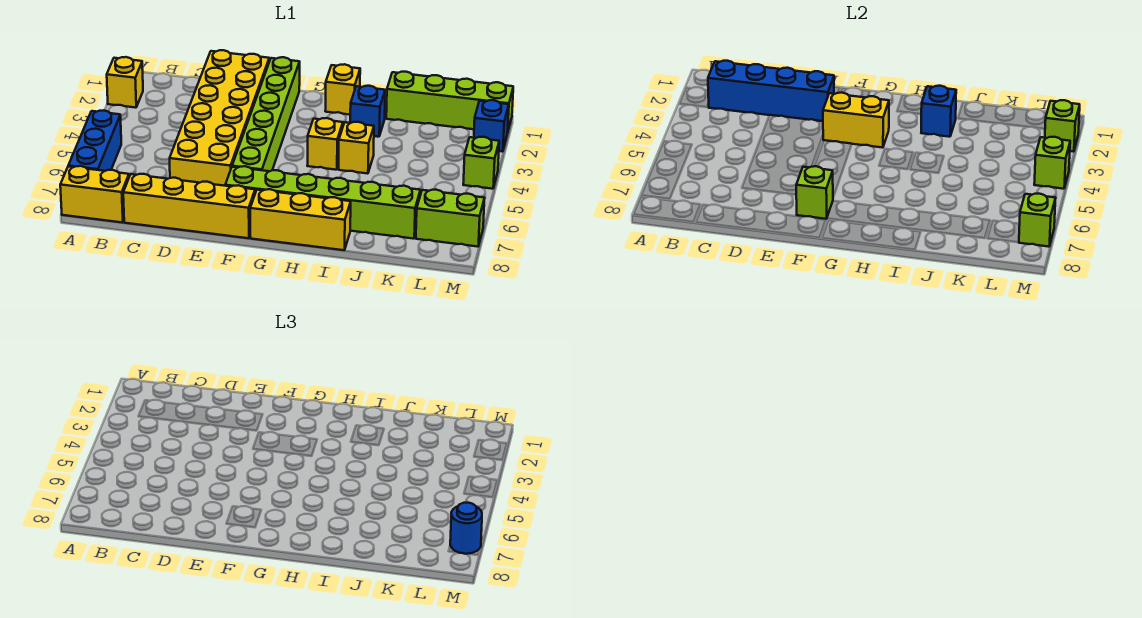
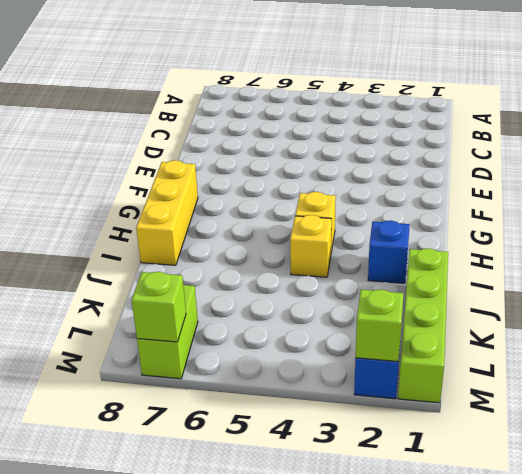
none -> yellow brick A2 level 1
none -> blue brick A5:A7 level 1
none -> yellow brick A8:B8 level 1

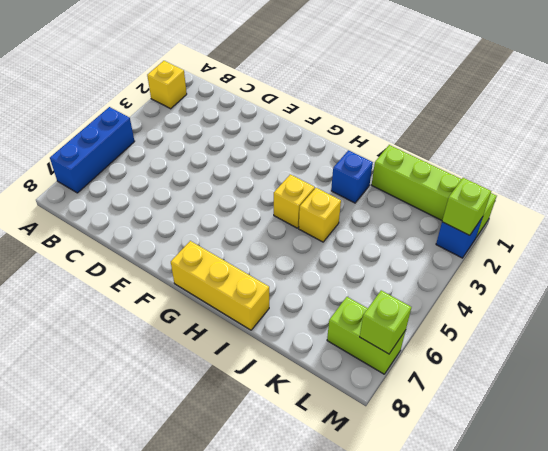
none -> yellow brick A8:B8 level 1
none -> yellow brick C8:F8 level 1
none -> yellow brick D1:E6 level 1

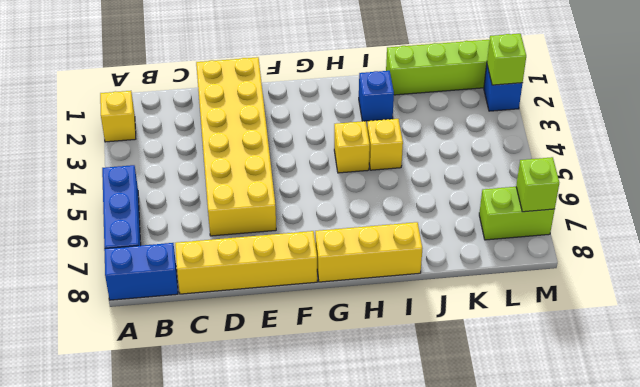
blue brick A8:B8 level 1 -> yellow brick A8:B8 level 1
none -> lime brick F1:F6 level 1
none -> lime brick F7:K7 level 1
none -> yellow brick H1 level 1

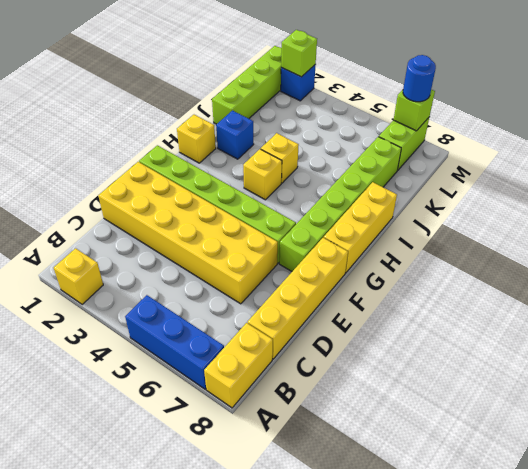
none -> lime brick M4 level 1
none -> blue brick B2:E2 level 2
none -> yellow brick F3:G3 level 2

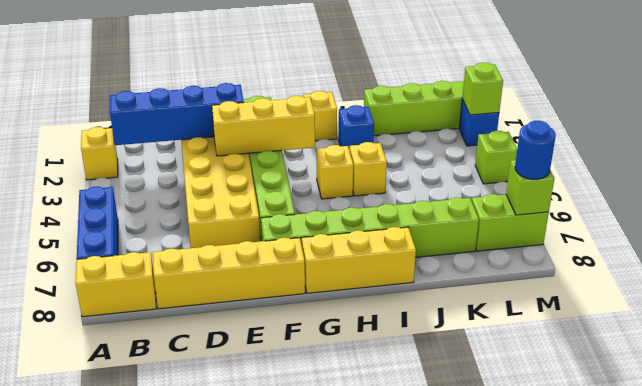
yellow brick E3:G3 level 2 -> yellow brick F3:G3 level 2
none -> lime brick F7 level 2
none -> blue brick I2 level 2
none -> lime brick M4 level 2

